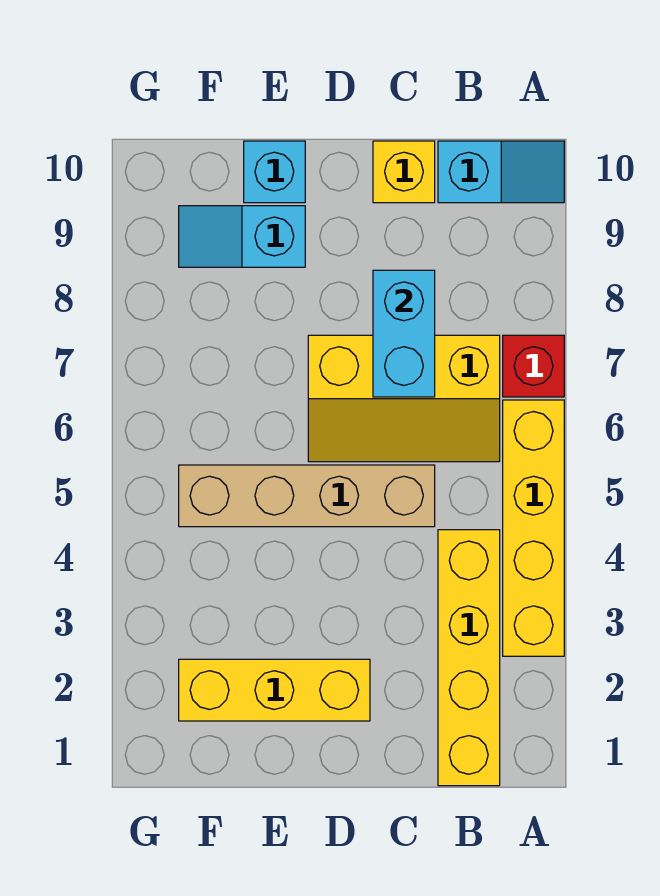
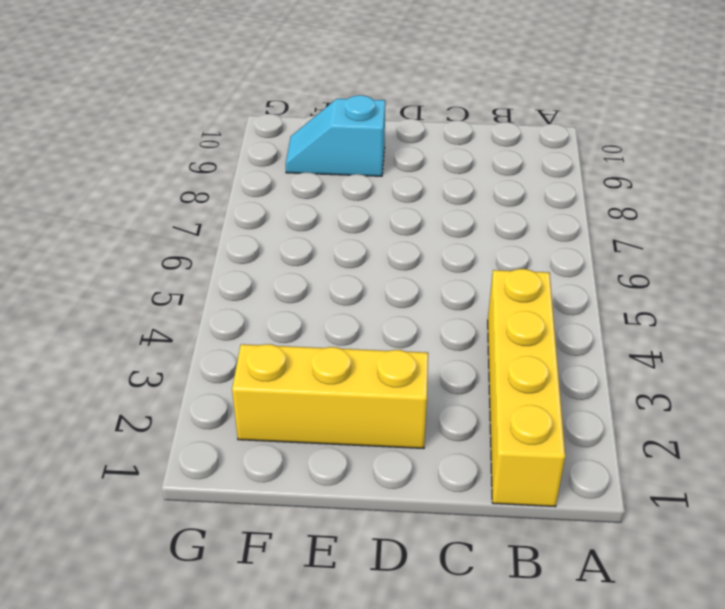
none -> yellow brick A3:A6 level 1
none -> red brick A7 level 1

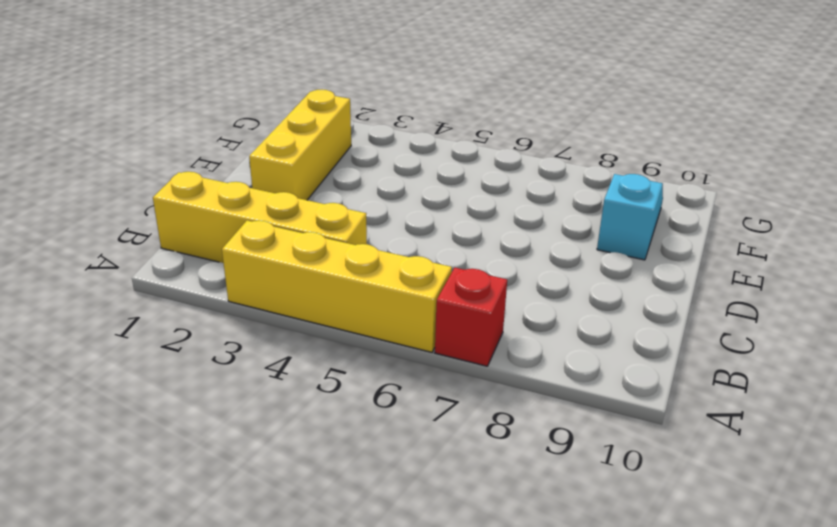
none -> cyan slope A10:B10 level 1 top B
none -> yellow slope B6:D7 level 1 top 7

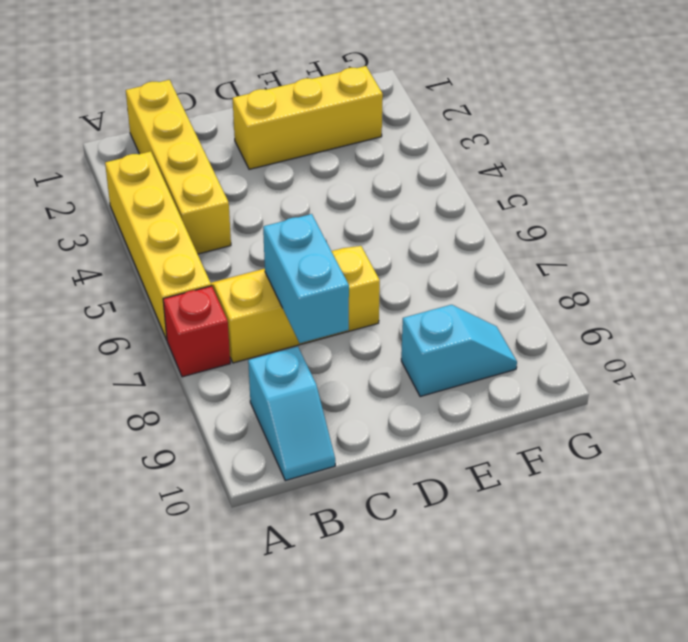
cyan slope B9:B10 level 1 top 9 -> cyan slope A10:B10 level 1 top B
none -> tan brick C5:F5 level 1
none -> yellow brick C10 level 1

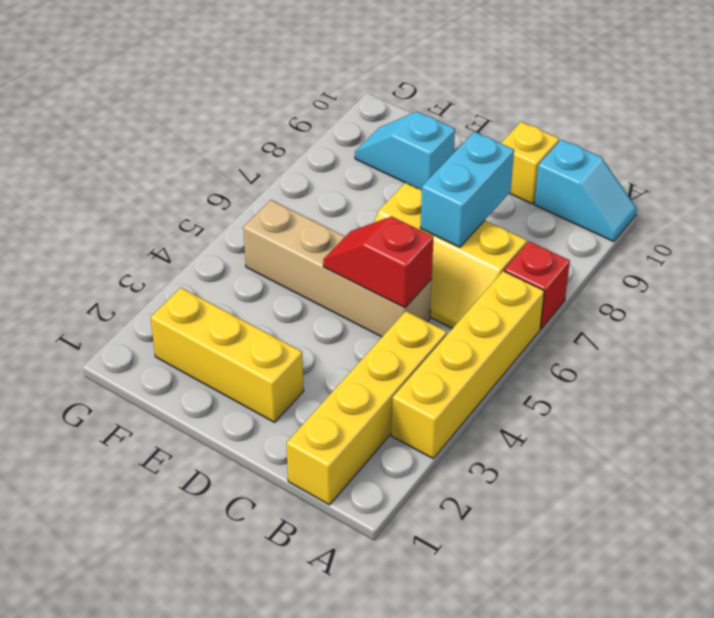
red slope C5:D5 level 2 top C -> none
none -> cyan brick E10 level 1

